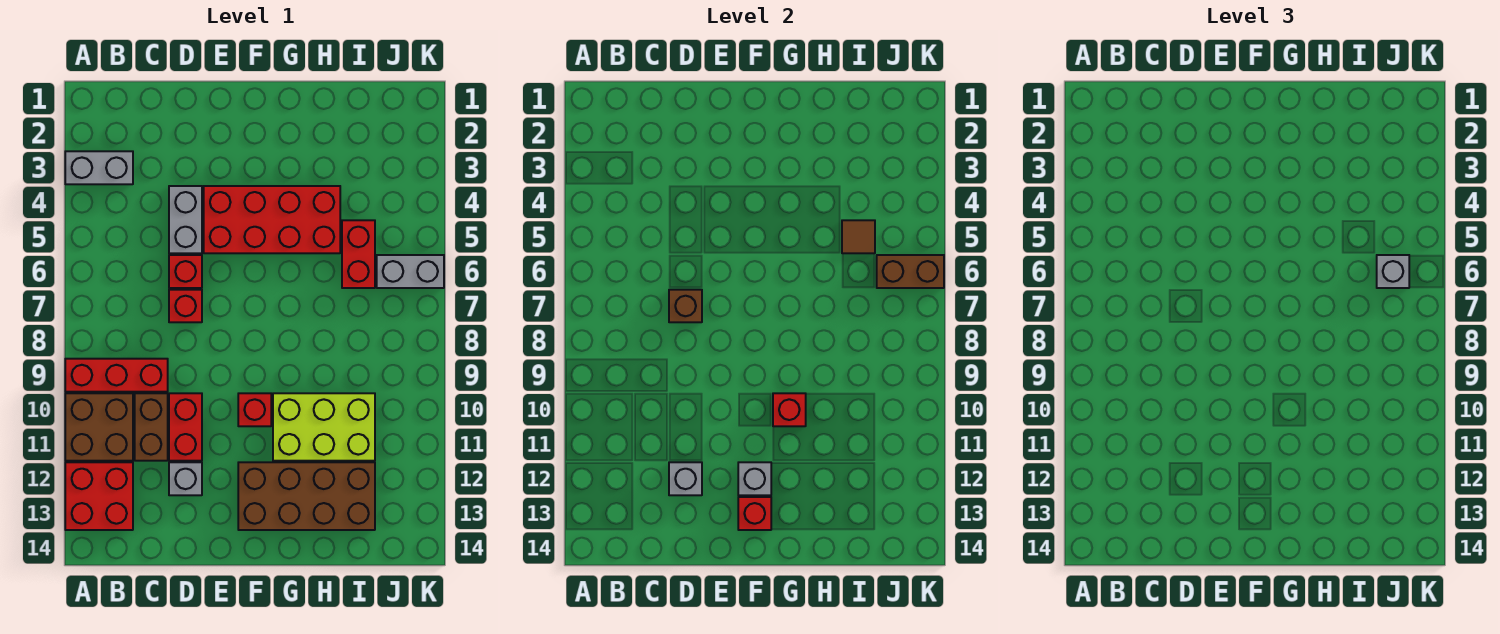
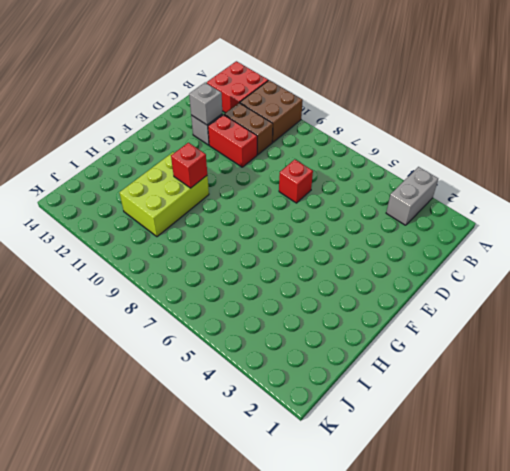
none -> red brick A9:C9 level 1
none -> grey brick D4:D5 level 1
none -> red brick D6 level 1

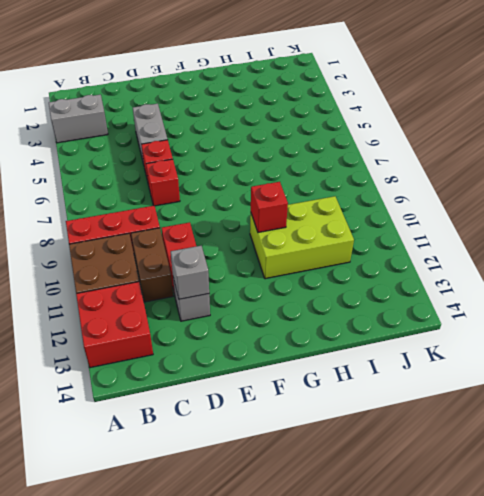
none -> red brick E4:H5 level 1
none -> red brick F10 level 1
none -> brown brick F12:I13 level 1

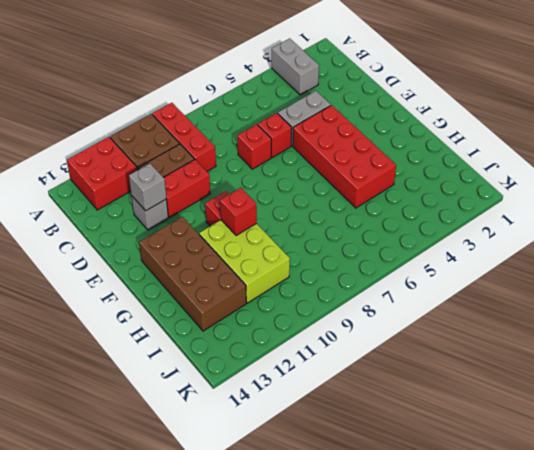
none -> red brick I5:I6 level 1
none -> grey brick J6:K6 level 1
none -> brown brick D7 level 2

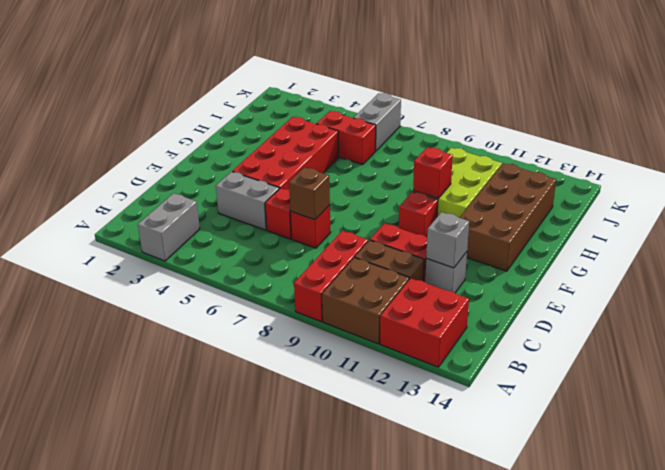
none -> grey brick F12 level 2
none -> red brick F13 level 2
none -> brown tile I5 level 2

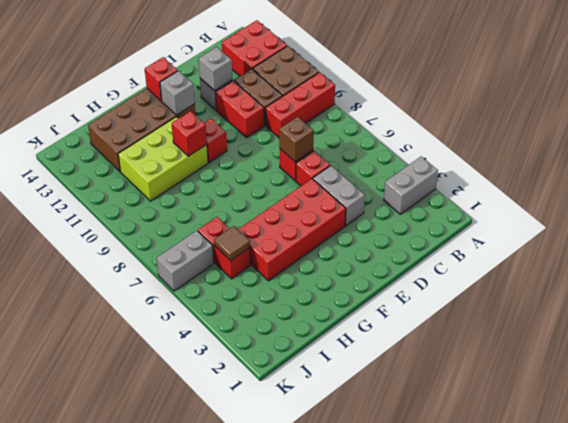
none -> brown brick J6:K6 level 2
none -> grey brick J6 level 3

